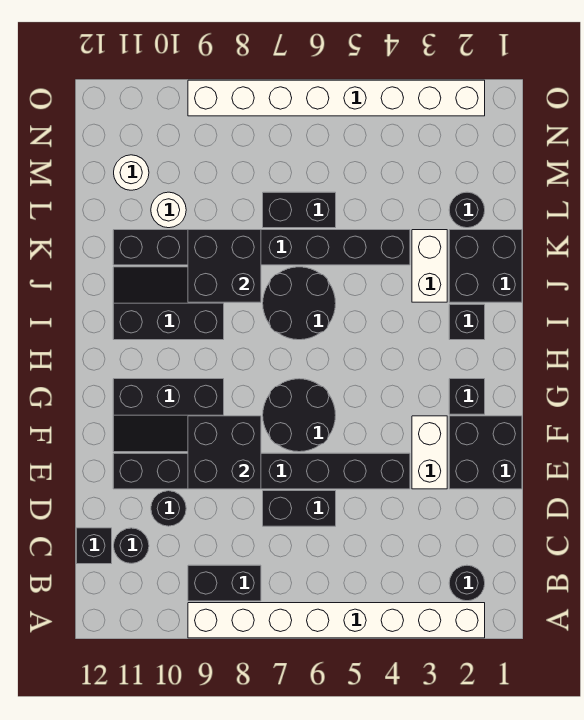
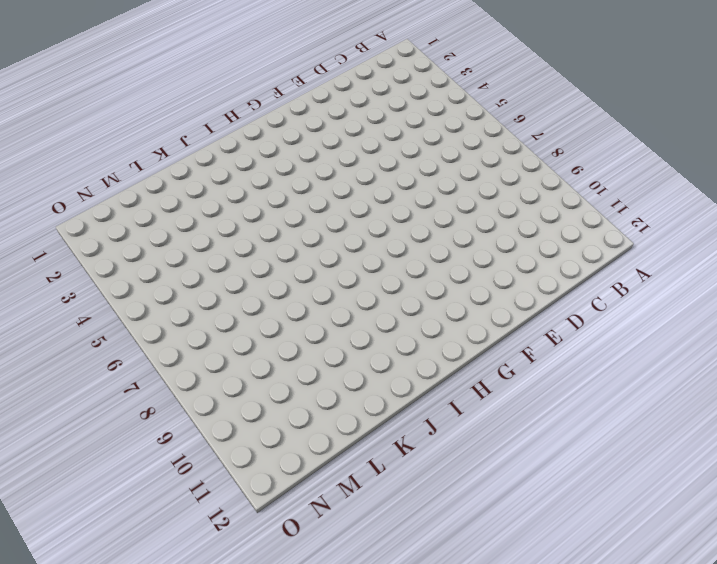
none -> white brick A2:A9 level 1
none -> black round brick B2 level 1
none -> black brick B8:B9 level 1

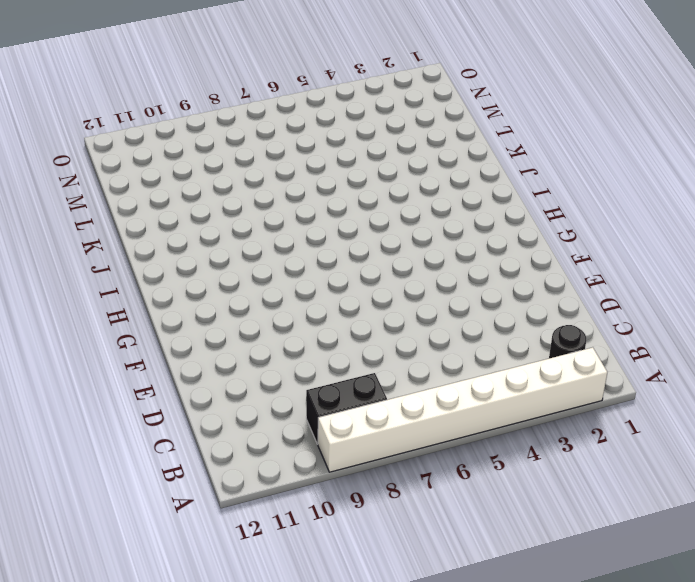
none -> black round brick C11 level 1
none -> black brick C12 level 1
none -> black brick D6:D7 level 1

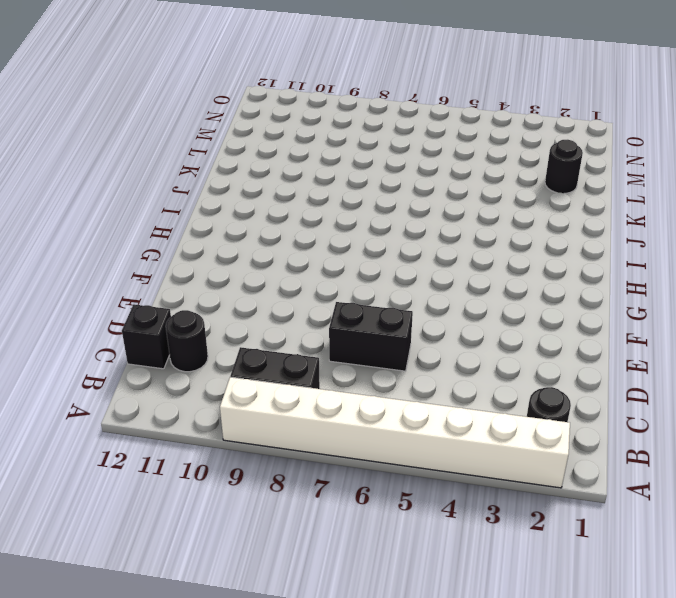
none -> black round brick D10 level 1
none -> black brick E1:F2 level 1
none -> white brick E3:F3 level 1

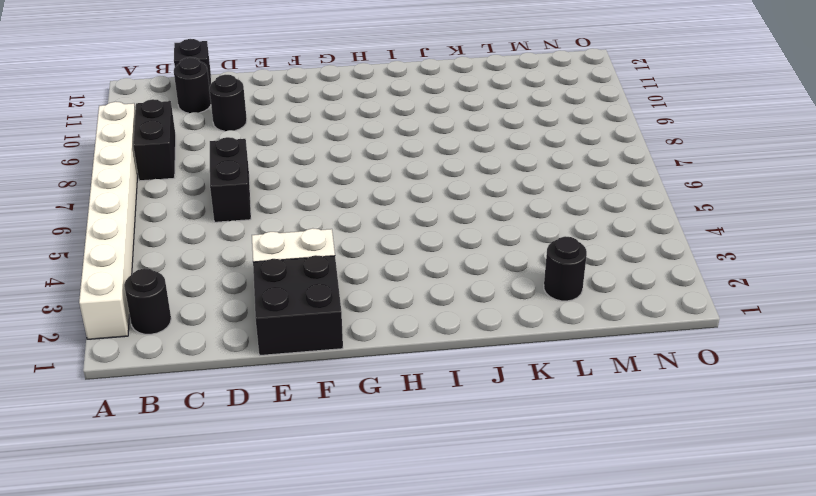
none -> black brick E4:E11 level 1
none -> black round brick F6:G7 level 1
none -> black slope F9:G11 level 1 top G

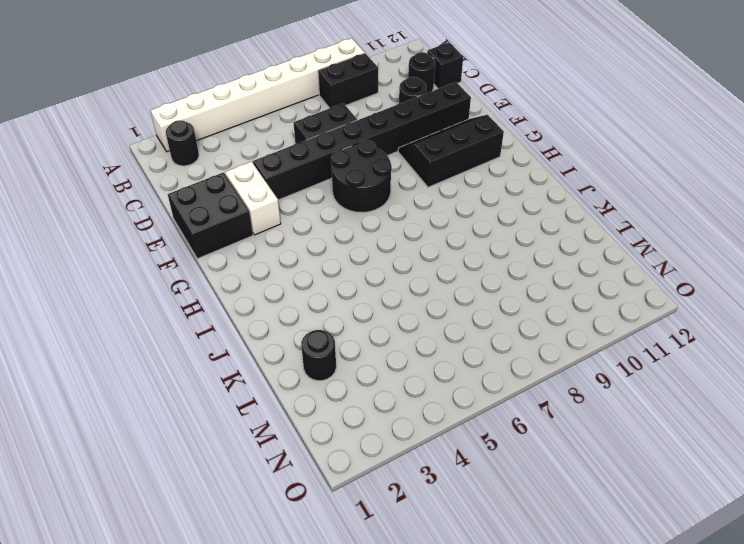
none -> black brick G2 level 1
none -> black brick I2 level 1
none -> black round brick I6:J7 level 1

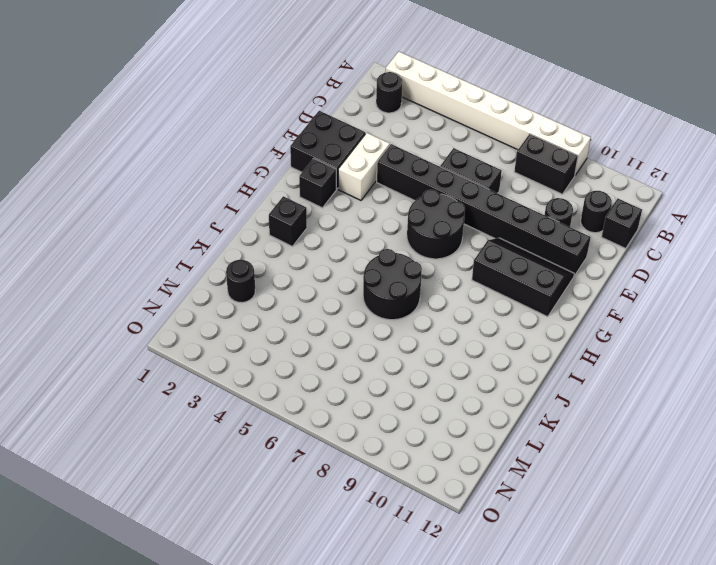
none -> black slope I9:J11 level 1 top I
none -> black brick J1:K2 level 1
none -> white brick J3:K3 level 1

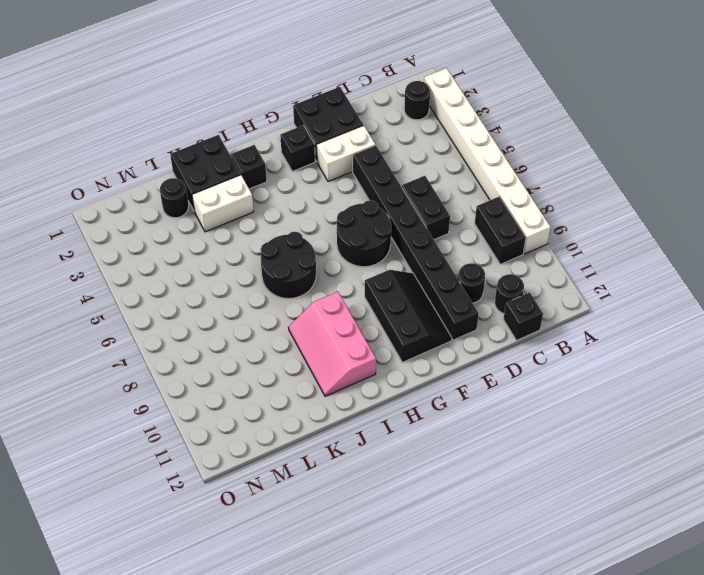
pink slope I9:J11 level 1 top I -> black slope I9:J11 level 1 top I
none -> black brick K4:K11 level 1
none -> black brick L6:L7 level 1
none -> white round brick L10 level 1

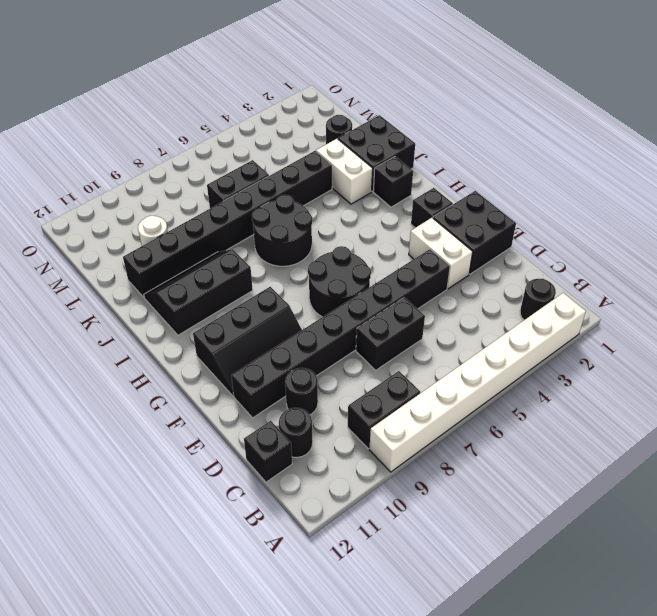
none -> white round brick M11 level 1
none -> white brick O2:O9 level 1
none -> black brick E8:F9 level 2

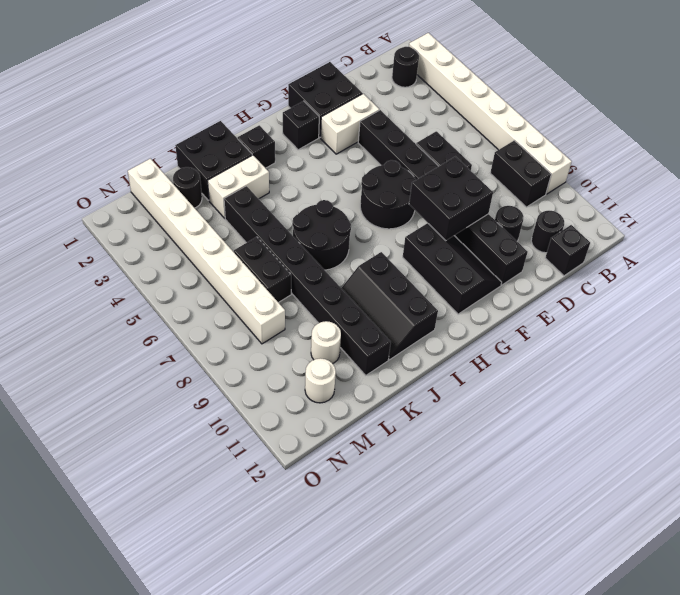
white brick M1:M8 level 1 -> white brick O2:O9 level 1
none -> black brick J8:K9 level 2

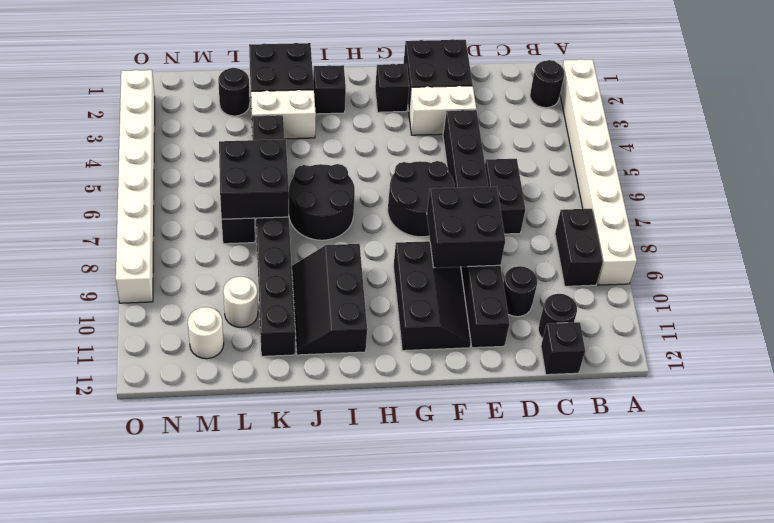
black brick K6:L7 level 2 -> black brick J8:K9 level 2

